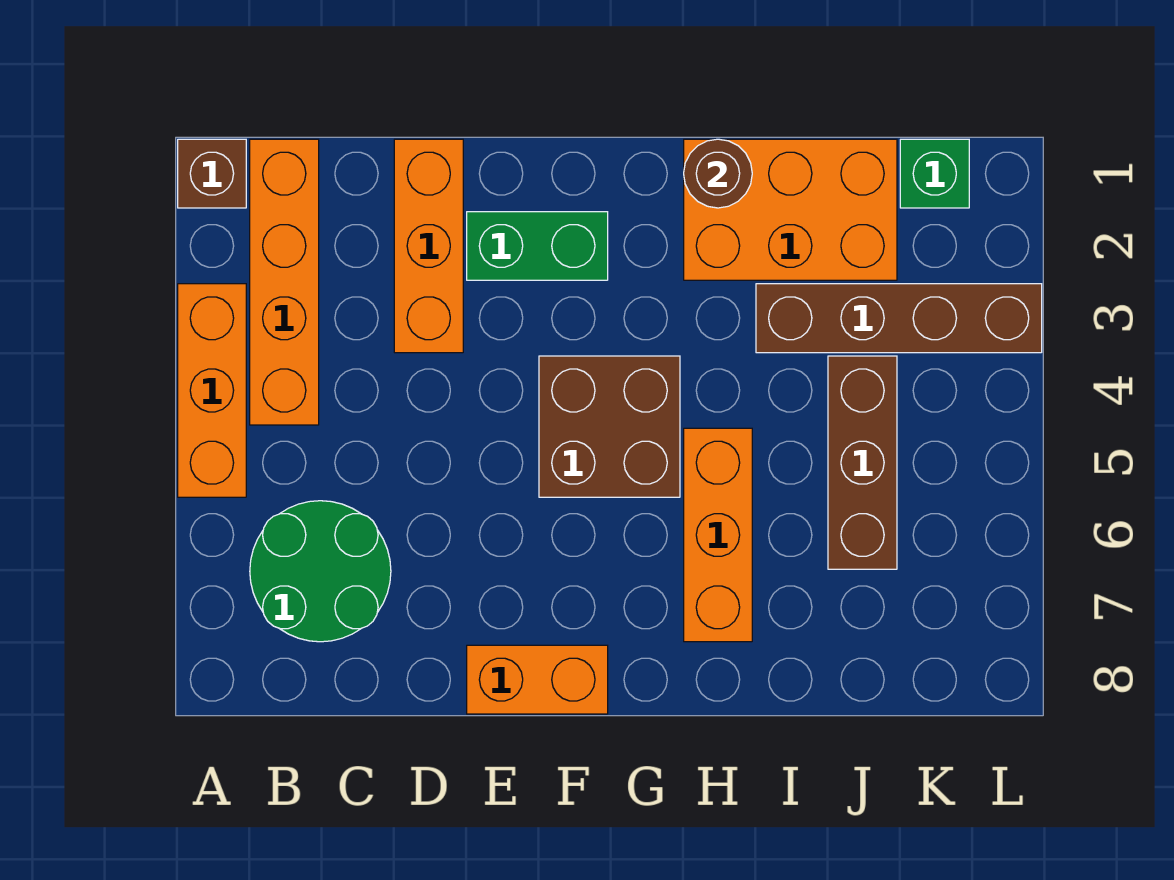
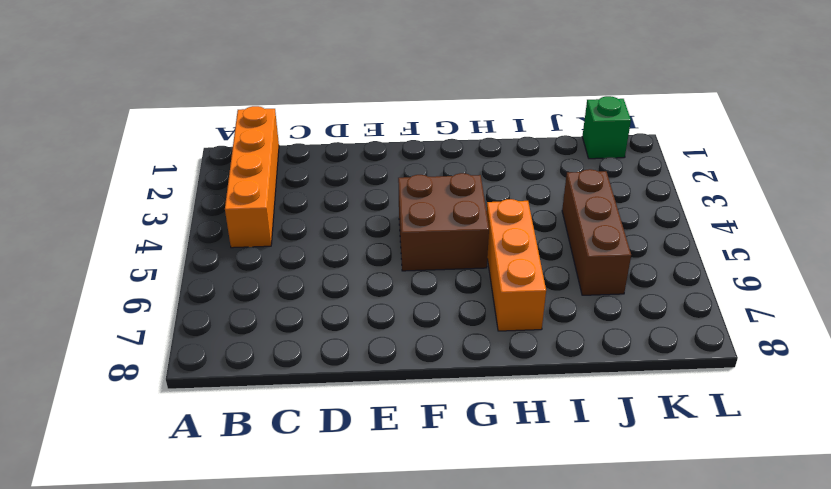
none -> brown brick A1 level 1
none -> orange brick A3:A5 level 1
none -> green round brick B6:C7 level 1

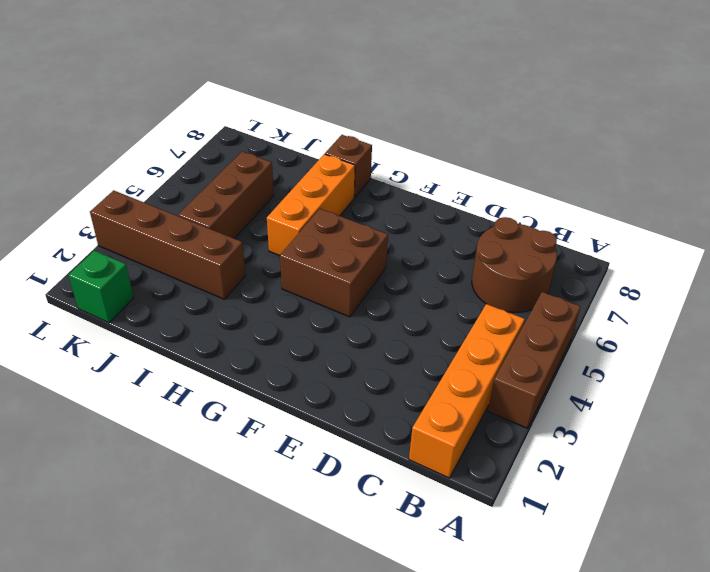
brown brick A3:A5 level 1 -> orange brick A3:A5 level 1
brown round brick B6:C7 level 1 -> green round brick B6:C7 level 1
brown brick H8 level 1 -> brown brick A1 level 1
none -> orange brick D1:D3 level 1
none -> green brick E2:F2 level 1
none -> orange brick E8:F8 level 1

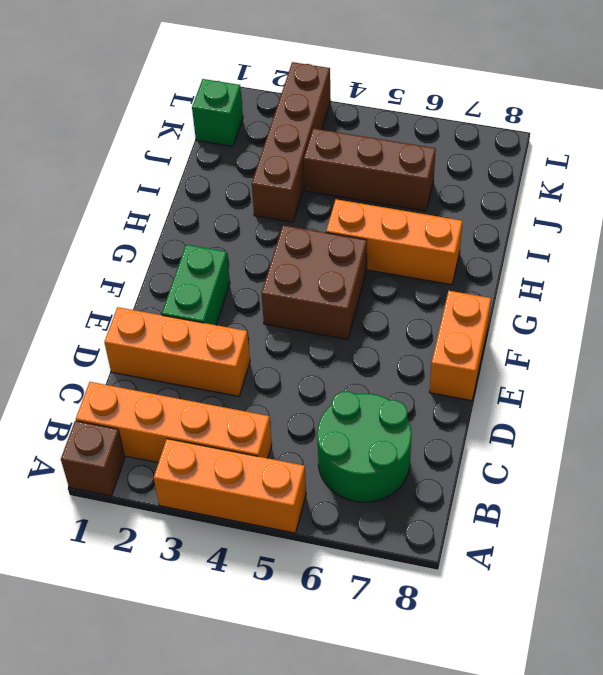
none -> orange brick H1:J2 level 1
none -> brown round brick H1 level 2

